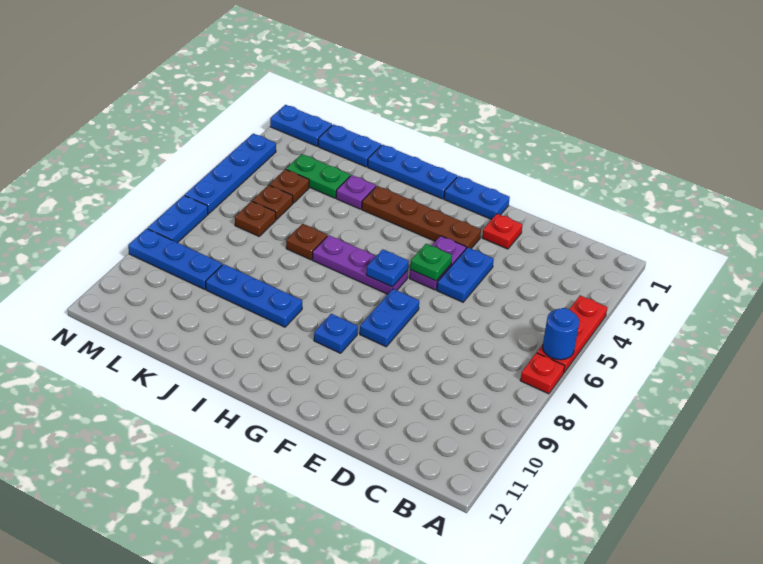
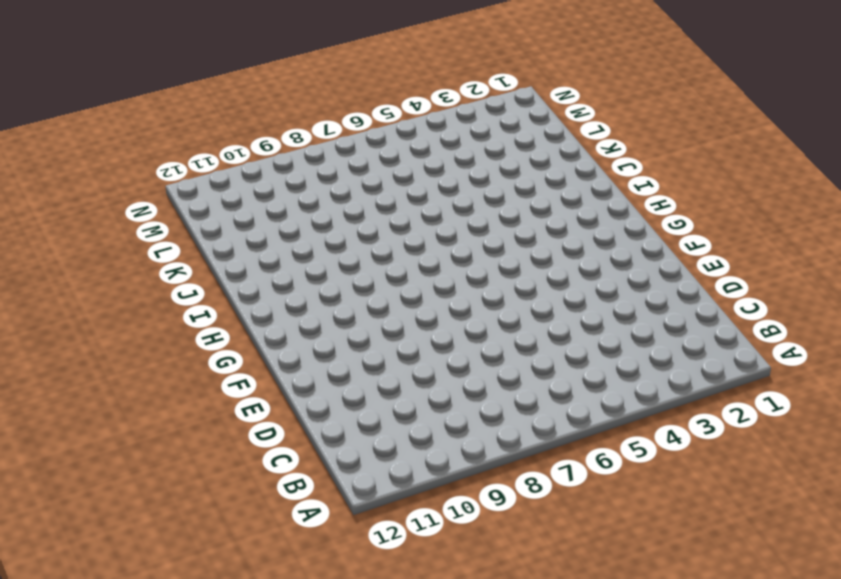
none -> red plate A4:A6 level 1
none -> red plate A7 level 1
none -> red plate E2 level 1

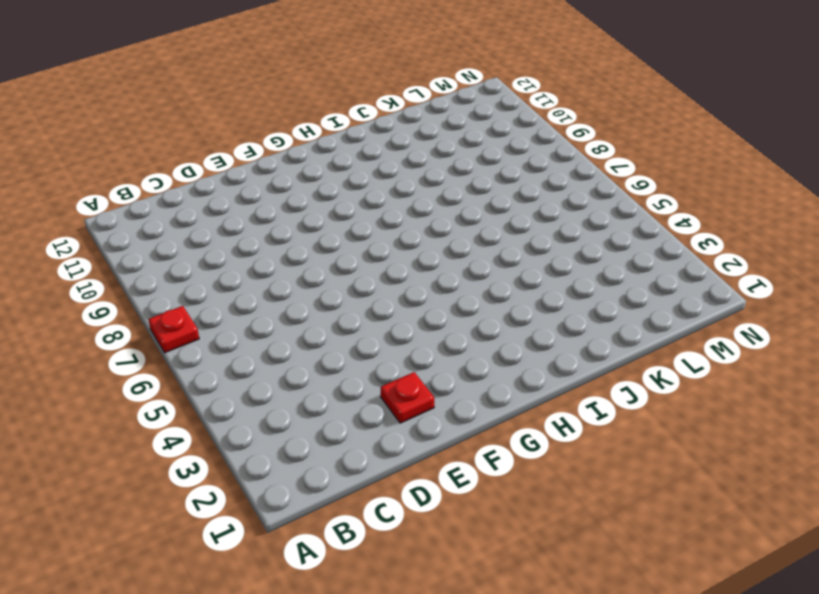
none -> red plate A4:A6 level 1
none -> blue plate E4:E5 level 1
none -> blue plate F1:G1 level 1

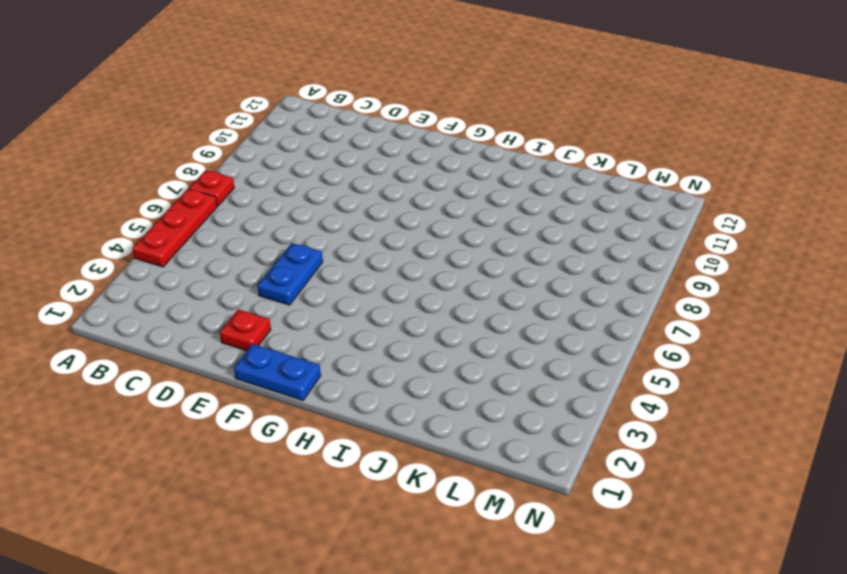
none -> brown plate F3:I3 level 1
none -> purple plate F4:F5 level 1
none -> blue plate F7:F8 level 1

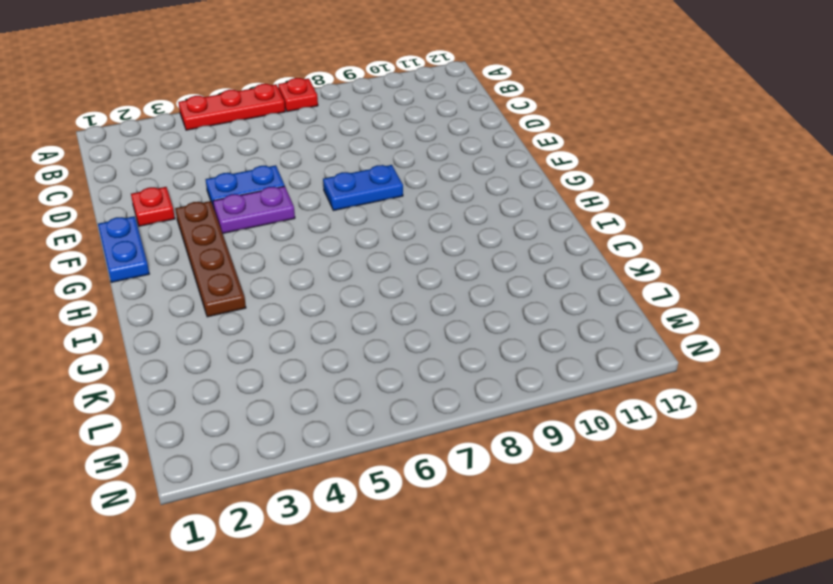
none -> purple plate G6:I6 level 1
none -> blue plate G9 level 1
none -> blue plate H1:J1 level 1

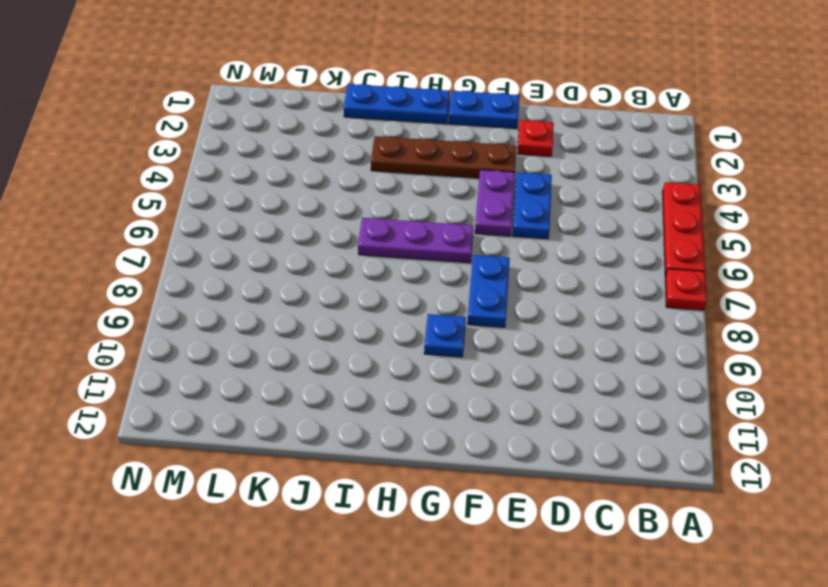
none -> blue plate I9:K9 level 1
none -> purple plate J3 level 1
none -> brown plate J6 level 1

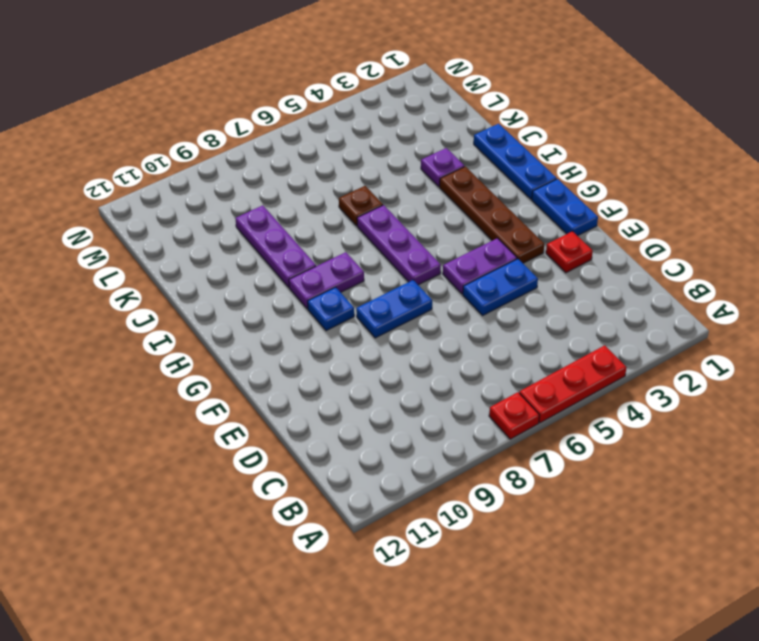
purple plate H8:H9 level 1 -> none
purple plate I9:K9 level 1 -> blue plate I9:K9 level 1
none -> blue plate K1:L1 level 1
none -> green plate K3:L3 level 1
none -> brown plate L4 level 1

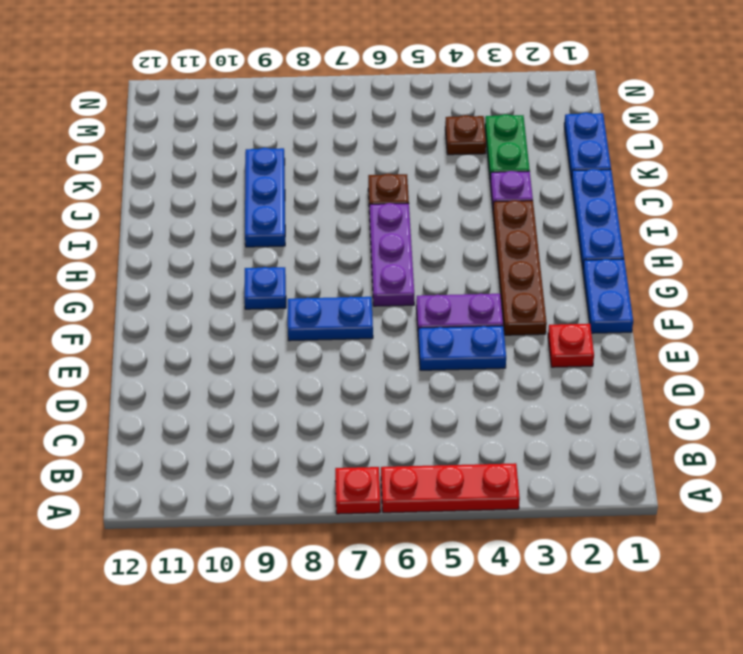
none -> brown plate L5 level 1
none -> brown plate L6 level 1
none -> blue plate L9:N9 level 1

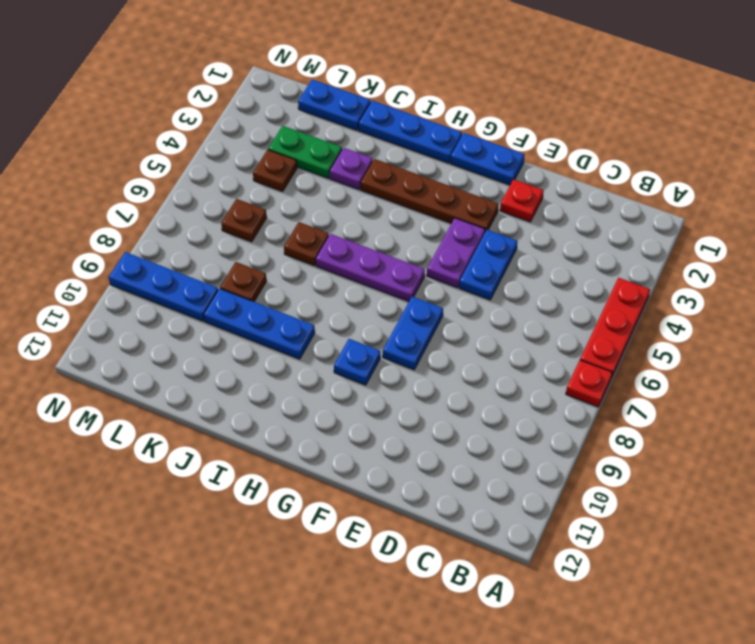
brown plate K8 level 1 -> brown plate L5 level 1
none -> blue plate M1:N1 level 1
none -> blue plate N3:N6 level 1
none -> blue plate N7:N8 level 1

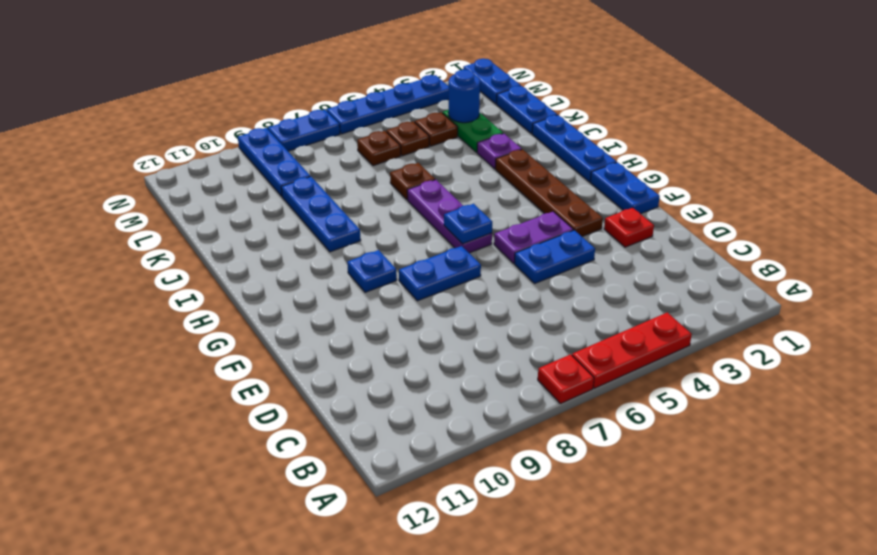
blue round brick L3 level 2 -> blue round brick A6 level 2
none -> green plate F5 level 2

